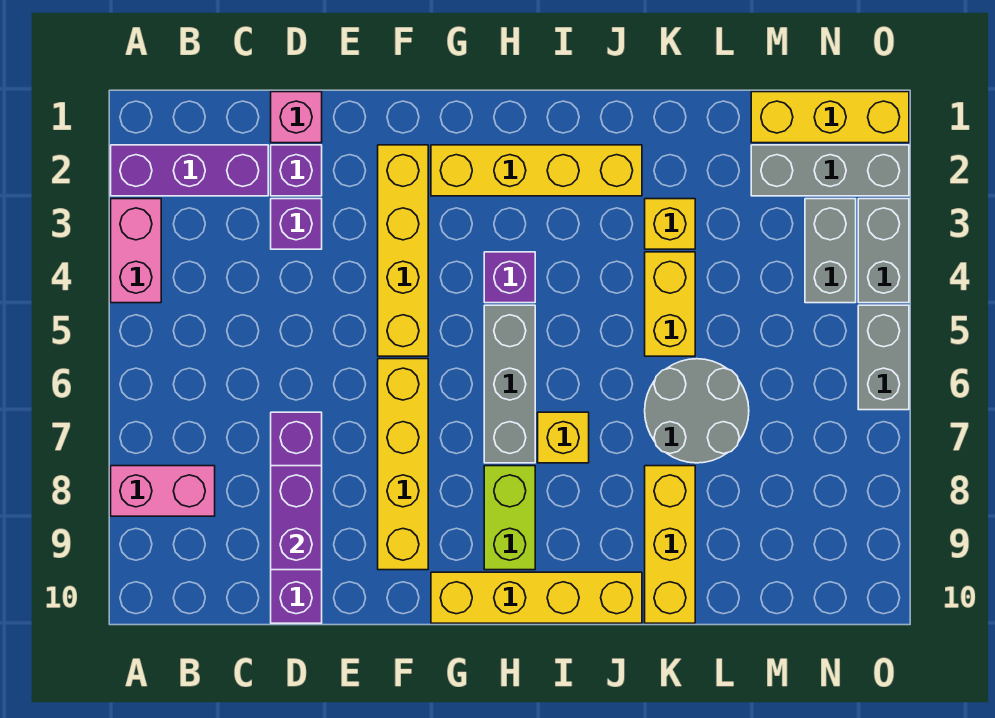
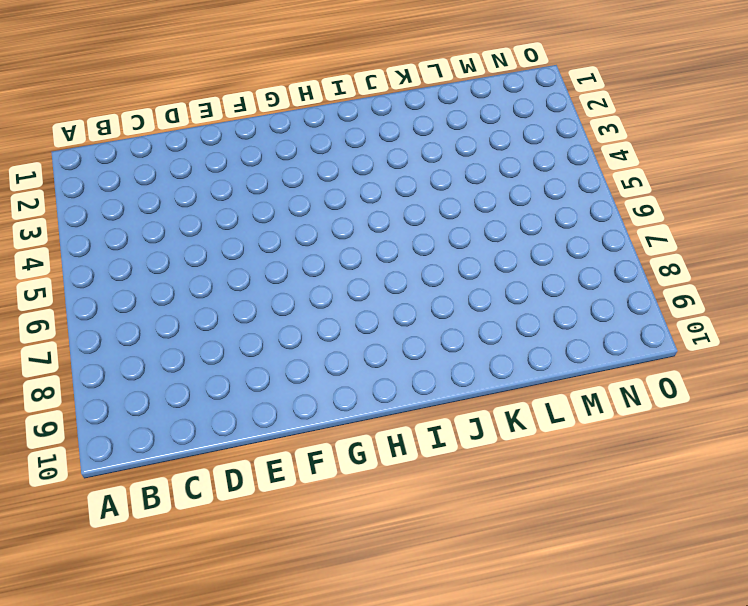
none -> purple brick A2:C2 level 1
none -> pink brick A3:A4 level 1
none -> pink brick A8:B8 level 1

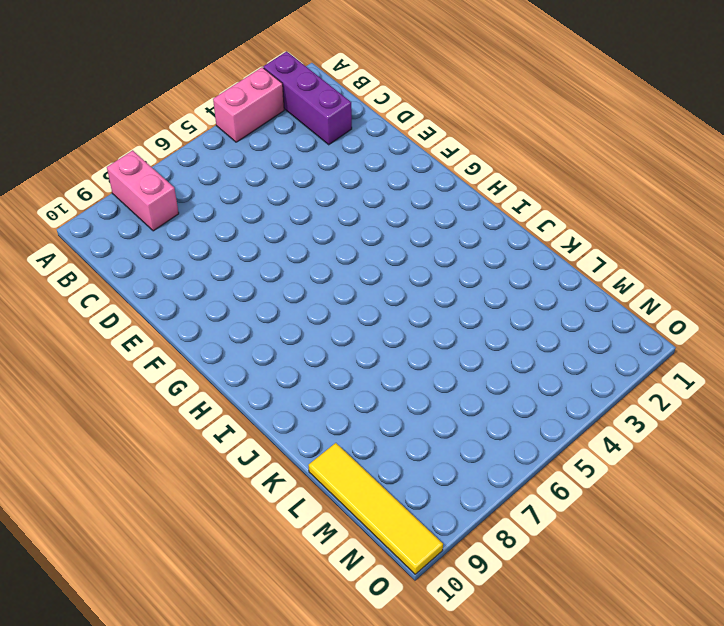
yellow tile L10:O10 level 1 -> none
none -> pink brick D1 level 1
none -> purple brick D2 level 1
none -> purple brick D3 level 1

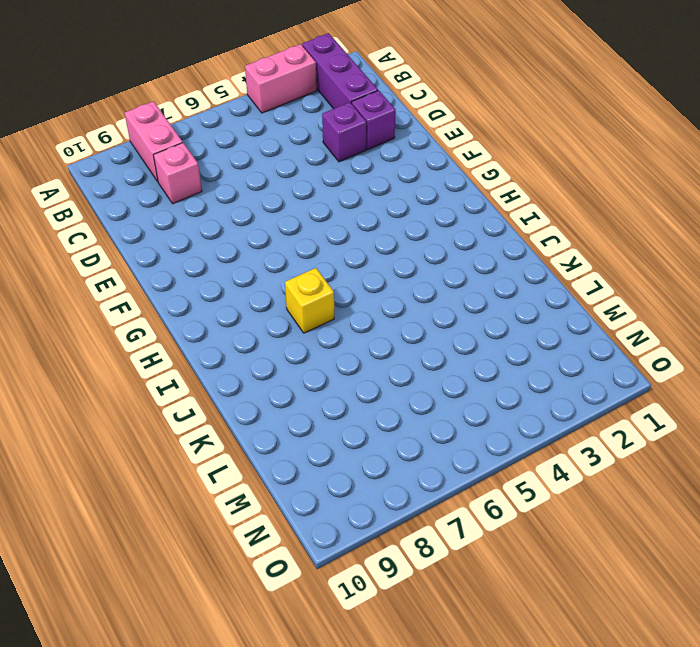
pink brick C8 level 1 -> pink brick D1 level 1
none -> purple brick D7:D10 level 1
none -> yellow brick F2:F5 level 1
none -> yellow brick F6:F9 level 1

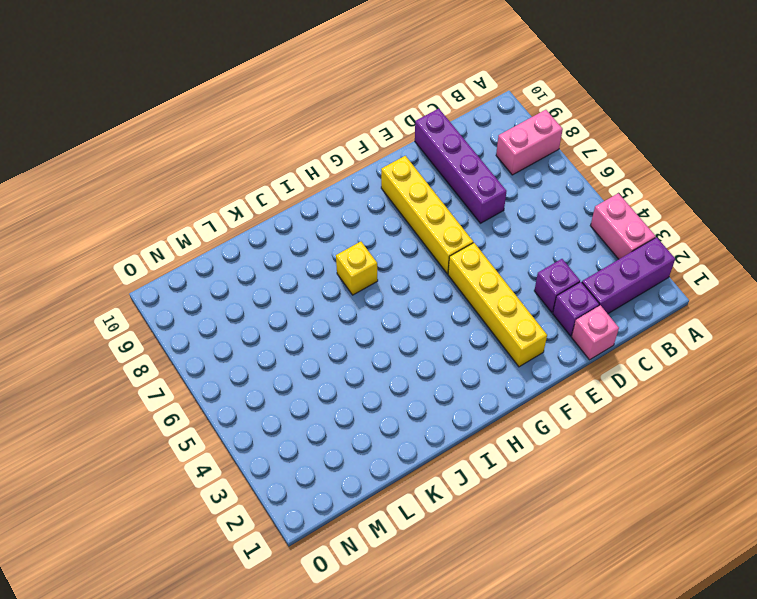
none -> yellow brick G2:J2 level 1
none -> yellow brick G10:J10 level 1
none -> purple brick H4 level 1

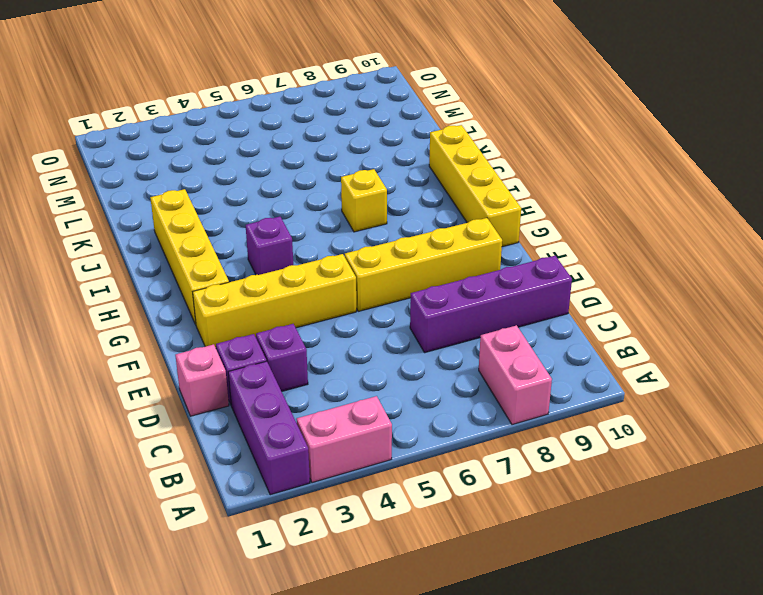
none -> grey brick H5:H7 level 1
none -> lime brick H8:H9 level 1
none -> yellow brick K3 level 1

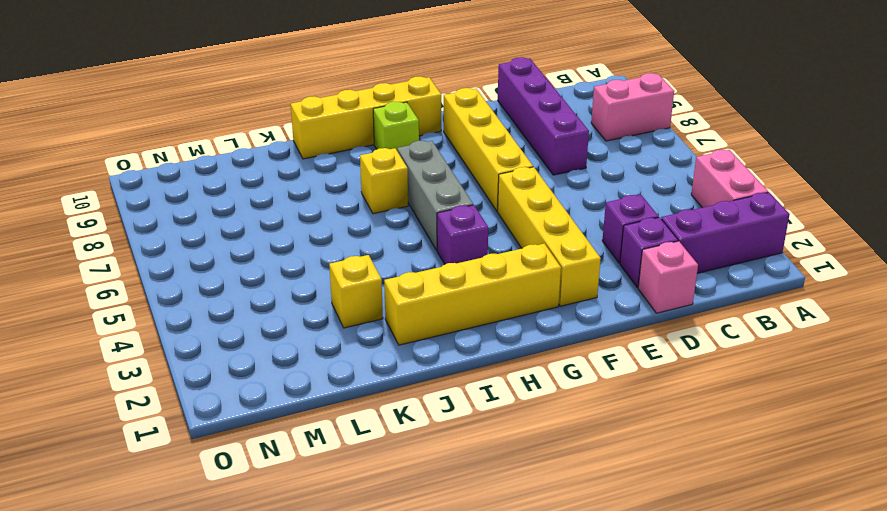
lime brick H9 level 1 -> lime brick H8:H9 level 1
none -> yellow brick K4:K5 level 1
none -> grey round brick K6:L7 level 1
none -> yellow brick K8:K10 level 1

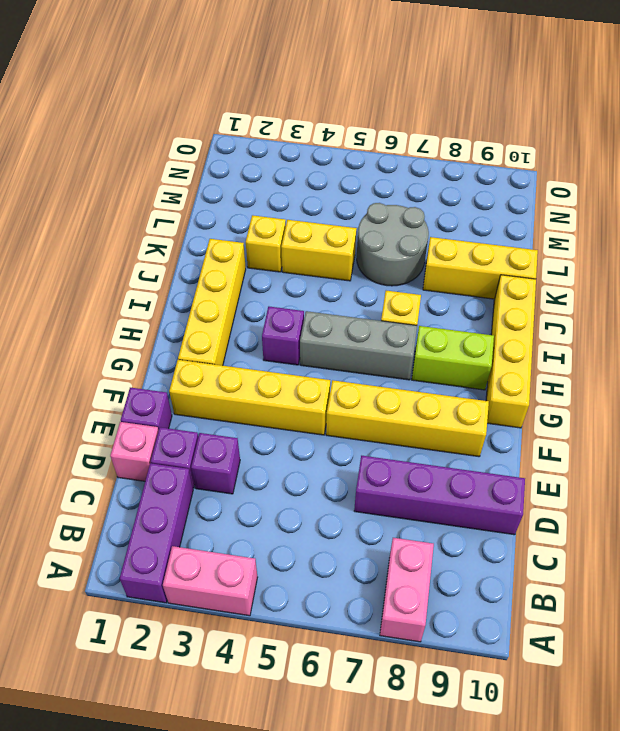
purple brick E1 level 1 -> none
none -> yellow brick M1:O1 level 1
none -> grey brick M2:O2 level 1
none -> grey brick N3:N4 level 1

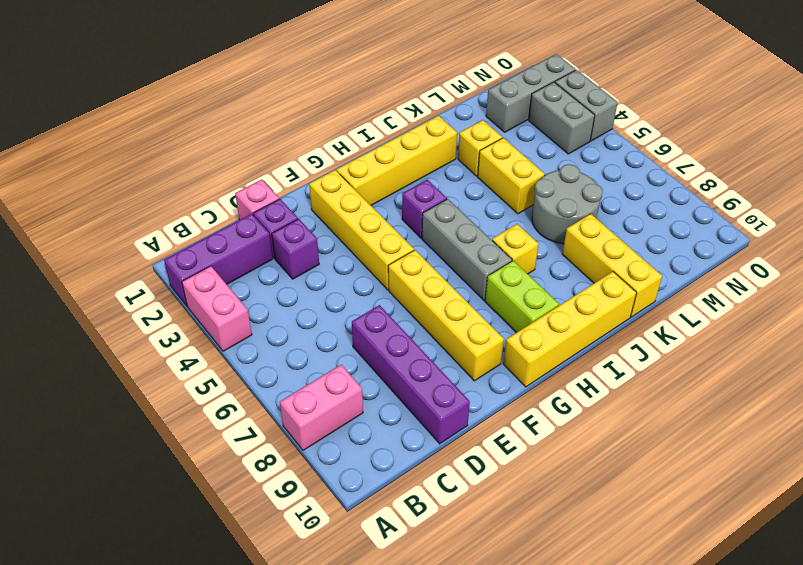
none -> yellow brick M1:O1 level 1
none -> grey brick O5:O6 level 1
none -> purple brick D8:D9 level 2

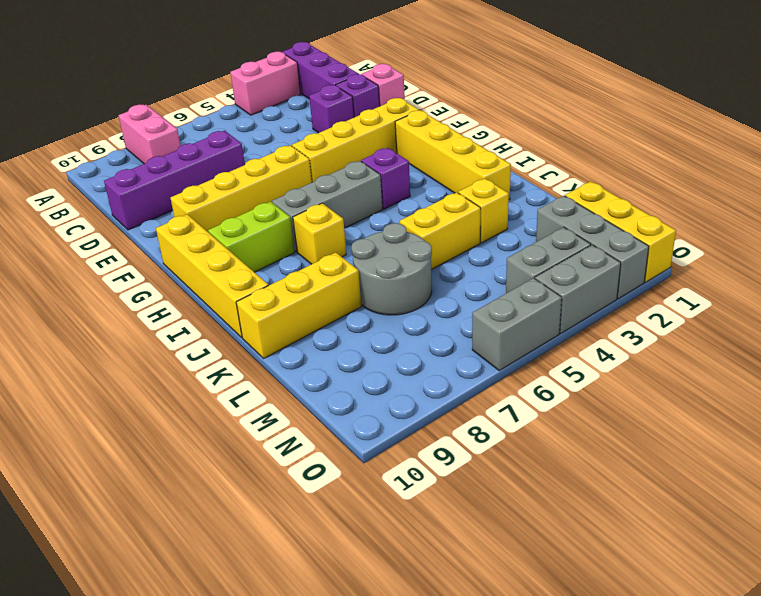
none -> purple brick D8:D9 level 2

